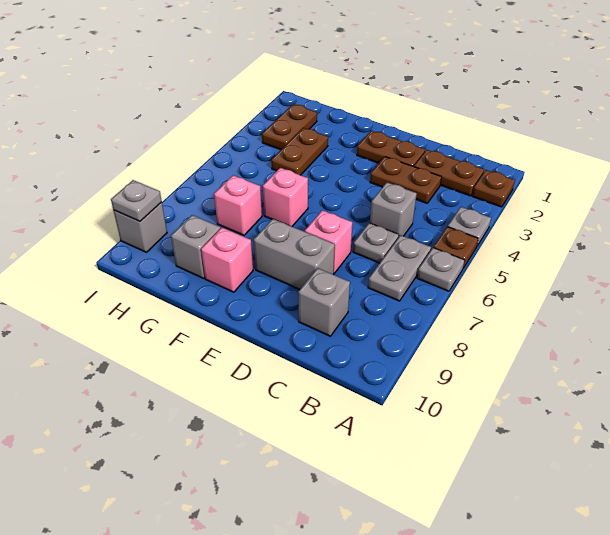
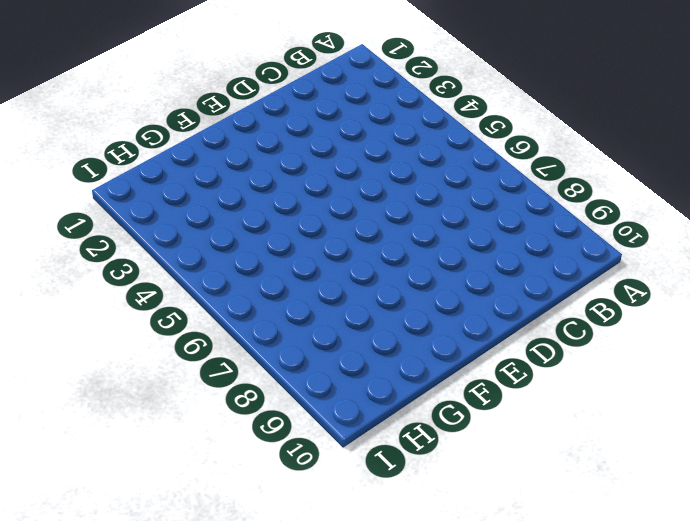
none -> brown plate A2 level 1
none -> grey plate A4 level 1
none -> brown plate A5 level 1

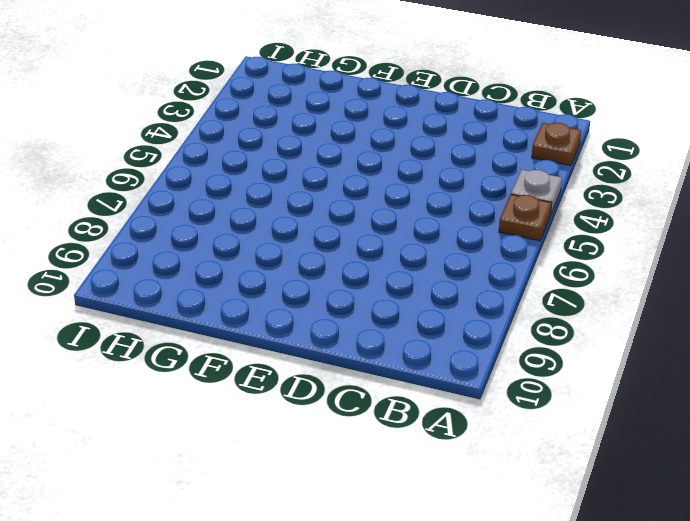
none -> grey plate A6 level 1
none -> brown plate B2:C2 level 1
none -> grey plate B6:B7 level 1

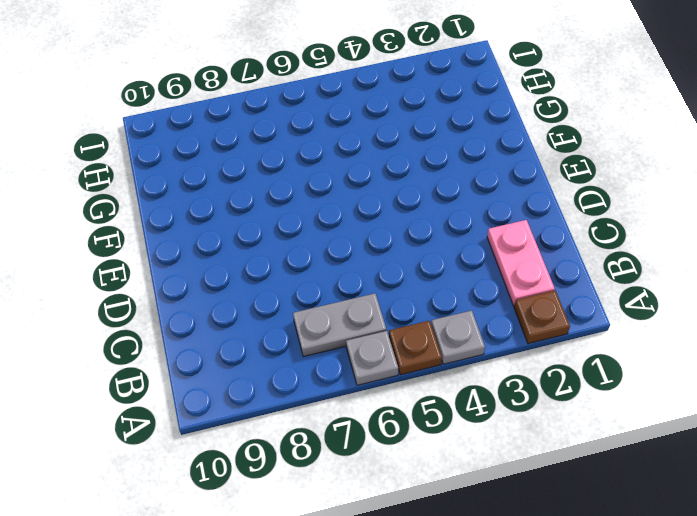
pink plate B2:C2 level 1 -> brown plate B2:C2 level 1
none -> brown plate C3:D3 level 1
none -> grey brick C5 level 1
none -> grey plate C6 level 1

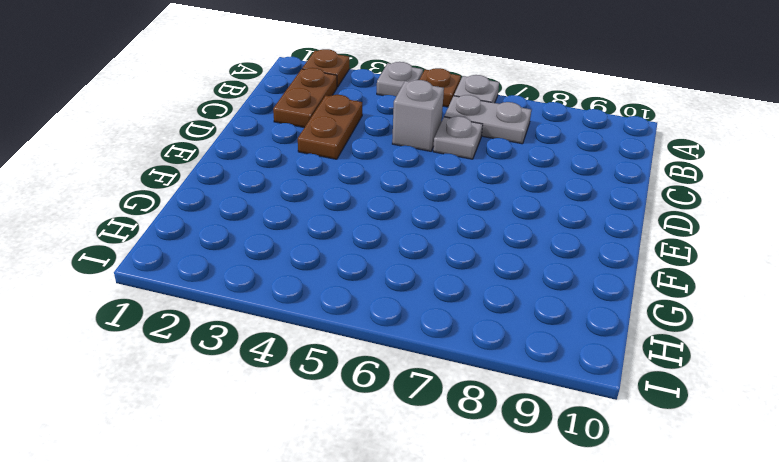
none -> grey brick C9 level 1
none -> brown plate D2:E2 level 1
none -> pink brick D7 level 1

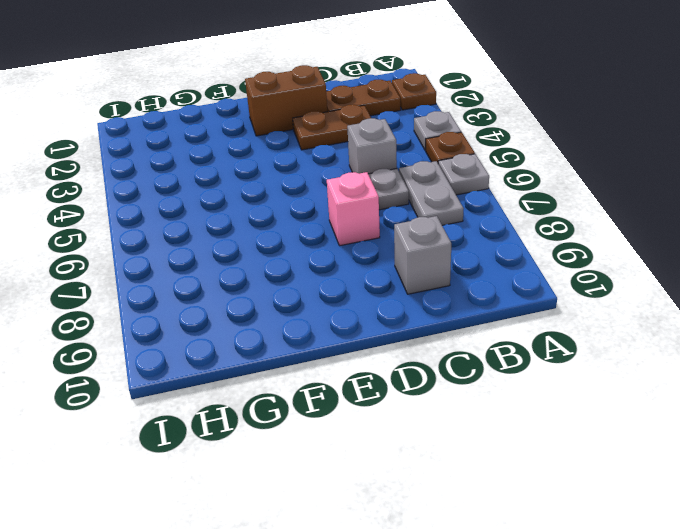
brown brick D2:E2 level 1 -> brown plate D2:E2 level 1
none -> grey brick D8:E8 level 1
none -> pink brick F6 level 1
none -> pink brick F9 level 1

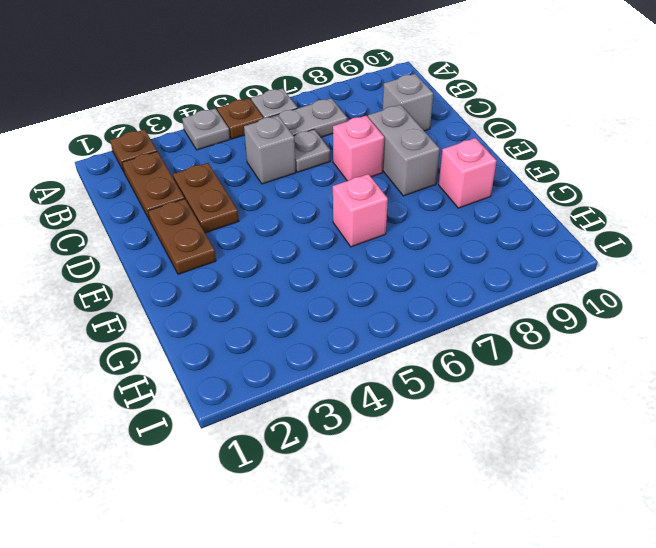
none -> brown plate G3:G4 level 1
none -> pink brick G7 level 1
none -> grey brick G9 level 1

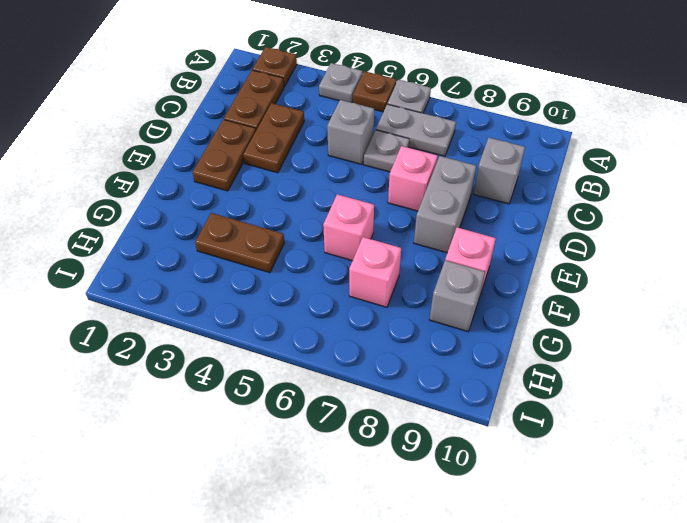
none -> brown plate H2:H3 level 1
none -> grey brick I9 level 1
none -> grey plate I9 level 2

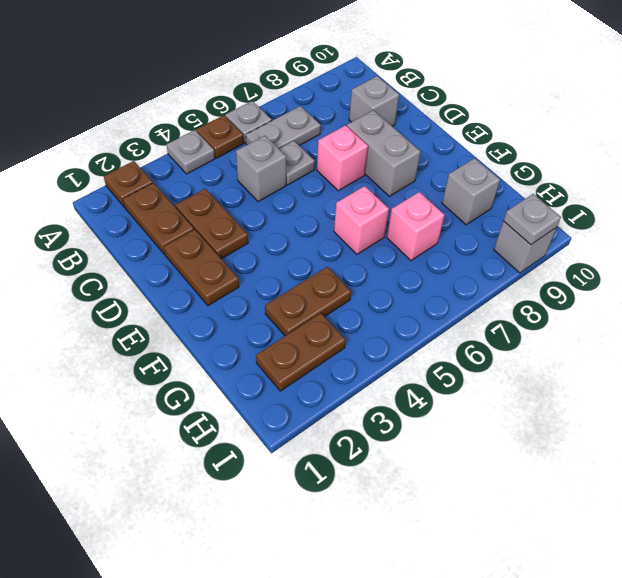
none -> pink brick F9 level 1

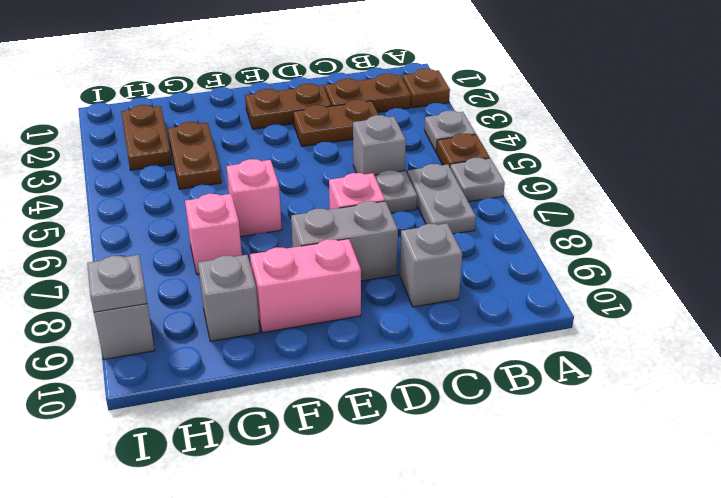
pink brick E9:F9 level 1 -> pink brick F9 level 1

